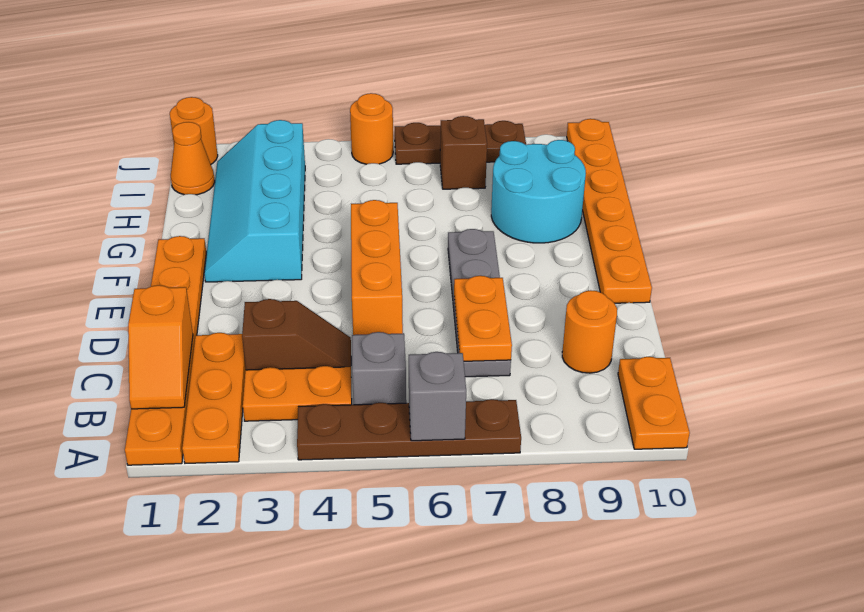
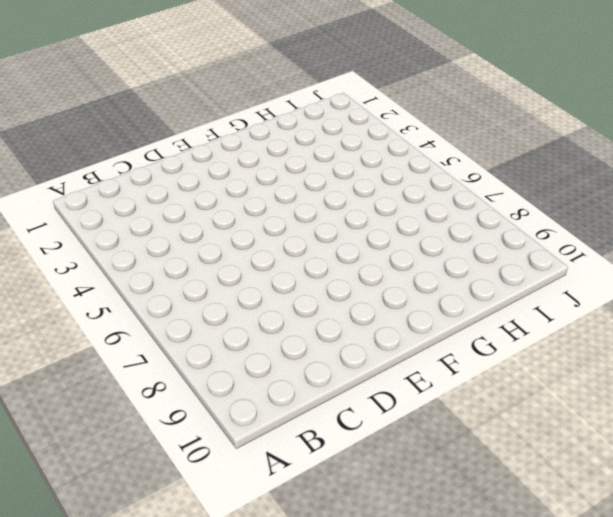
none -> orange plate A1:F1 level 1
none -> orange plate A2:C2 level 1
none -> brown plate A4:A7 level 1

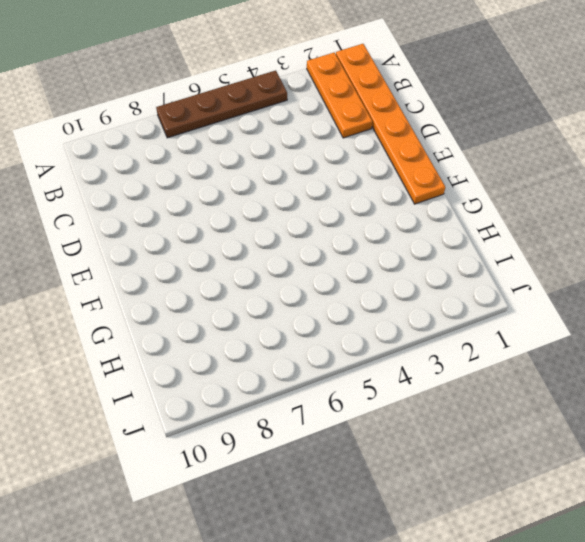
none -> orange plate A10:B10 level 1
none -> orange plate B3:B4 level 1
none -> grey brick B5 level 1

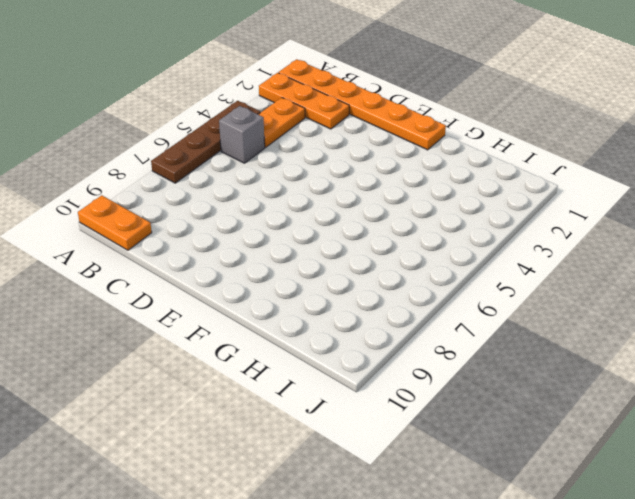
none -> brown slope C3:C4 level 1 top 3
none -> grey plate C7:F7 level 1
none -> orange round brick C9 level 1

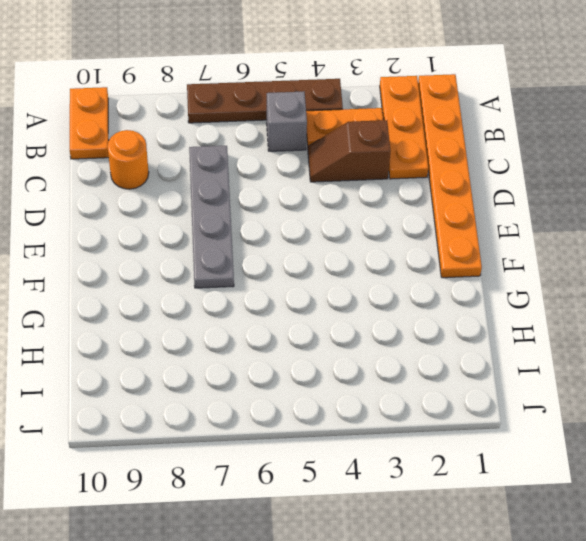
none -> orange brick D5:F5 level 1
none -> orange plate E10:J10 level 1
none -> cyan slope F2:I3 level 1 top 3

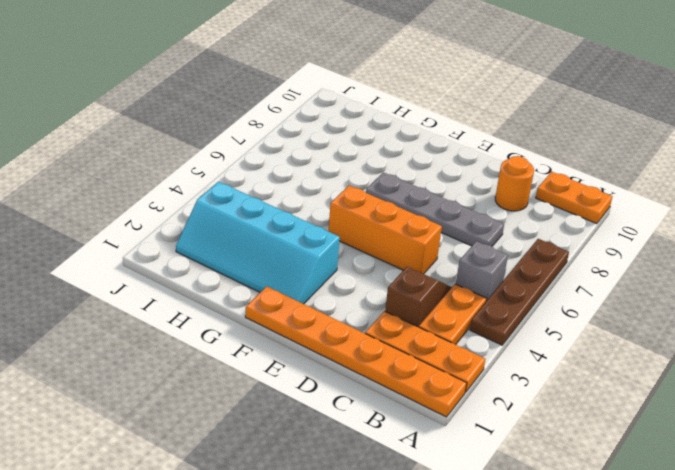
none -> orange plate E10:J10 level 1
none -> cyan round brick G8:H9 level 1
none -> orange cone I1 level 1

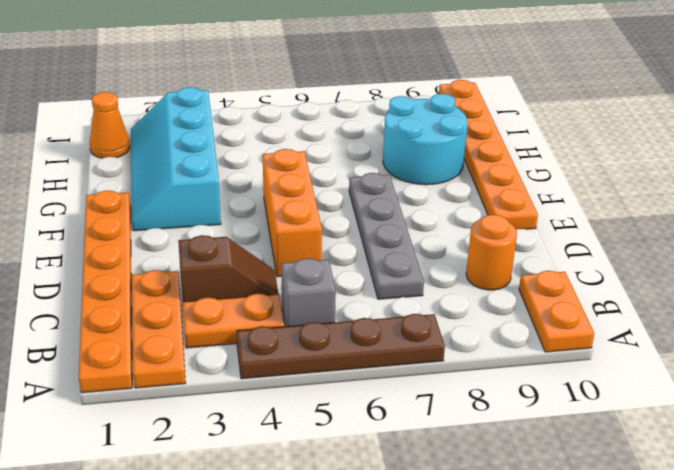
none -> brown brick I7 level 1
none -> orange round brick J1 level 1
none -> orange round brick J5 level 1

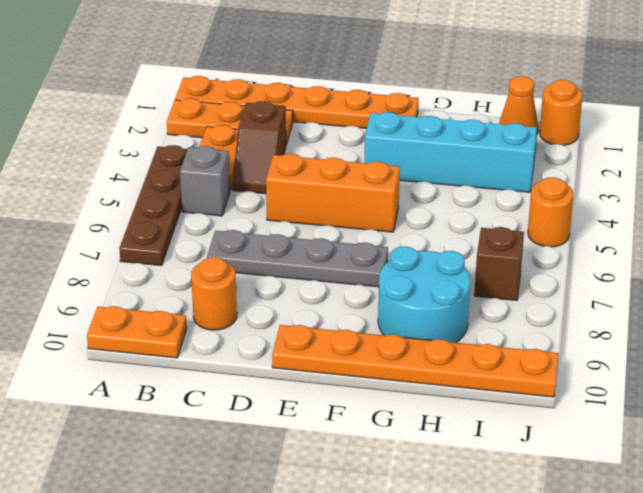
none -> brown plate J6:J8 level 1
none -> grey brick A6 level 2
none -> orange slope B1:C1 level 2 top C

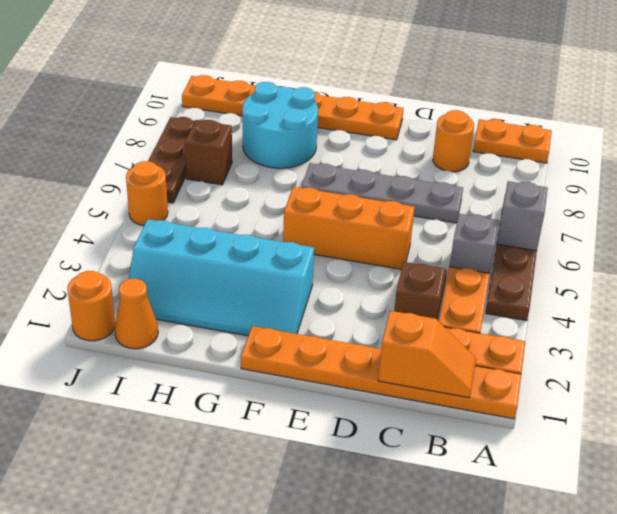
none -> orange plate C7:D7 level 2

